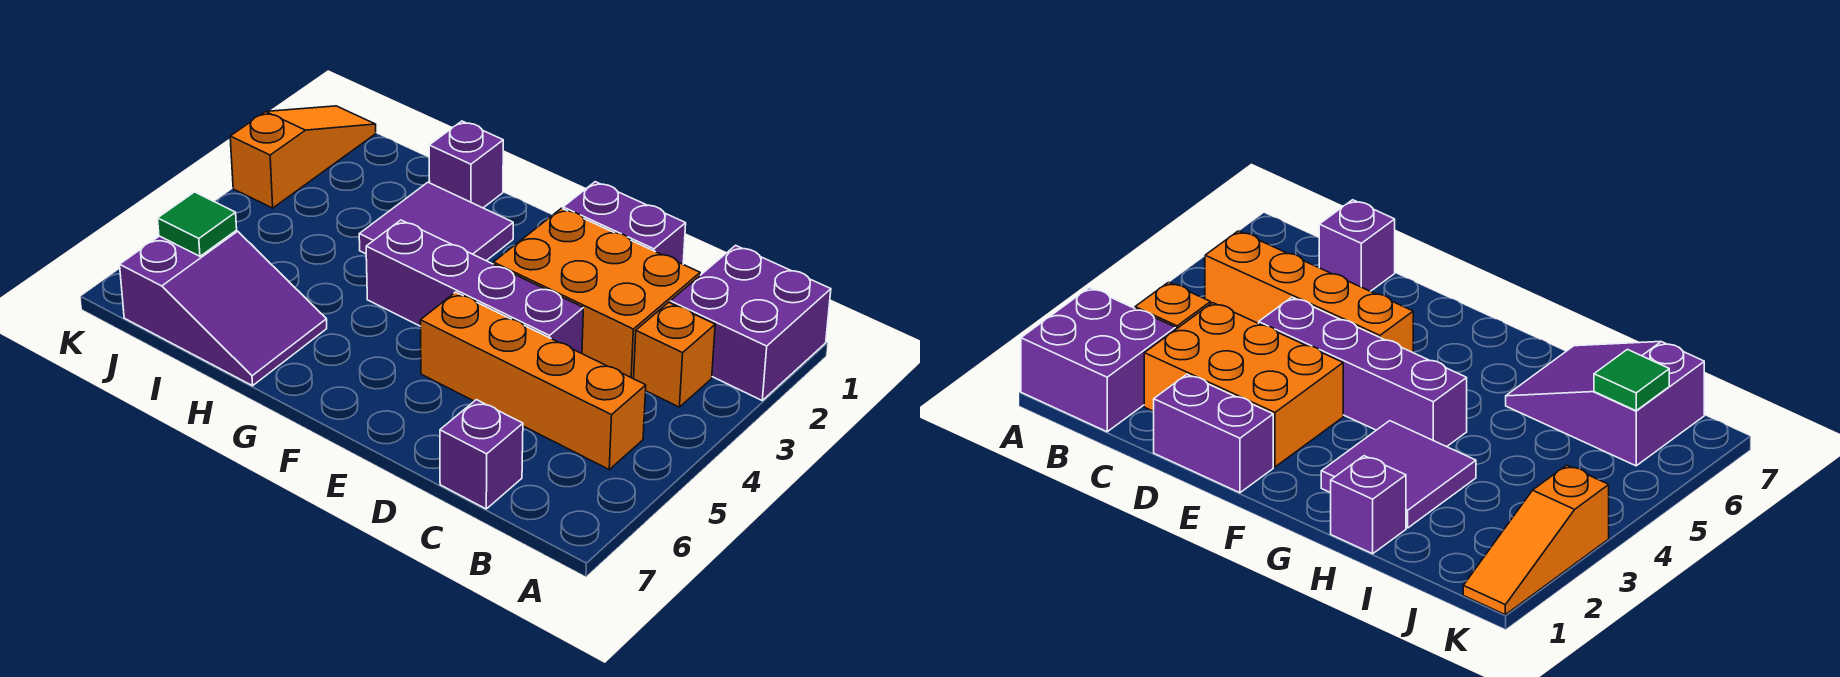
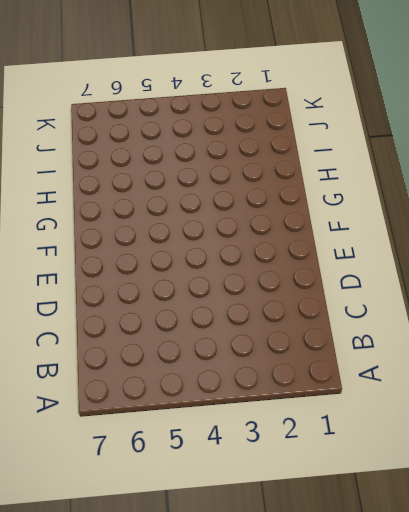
none -> purple brick A1:B2 level 1
none -> orange brick B3 level 1
none -> orange brick B5:E5 level 1

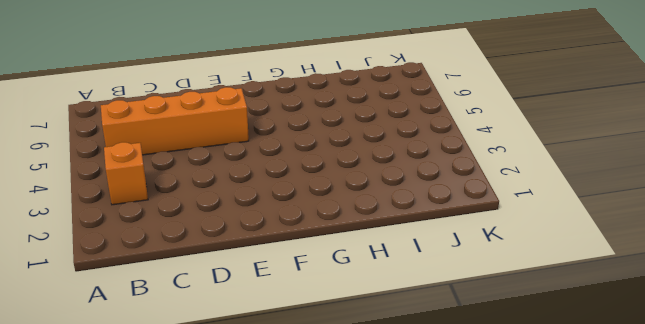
none -> purple brick A1:B2 level 1
none -> orange brick C2:E3 level 1
none -> purple brick C7 level 1

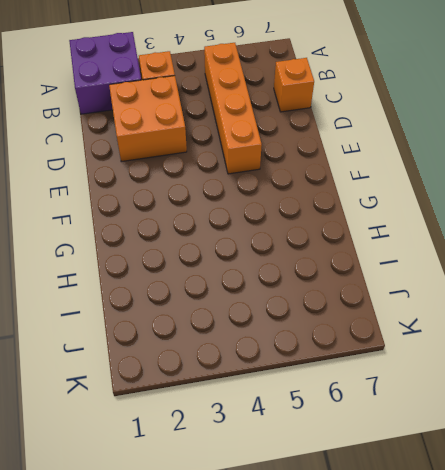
orange brick C2:D3 level 1 -> orange brick C2:E3 level 1
orange brick C7 level 1 -> purple brick C7 level 1
none -> purple brick D1:E1 level 1
none -> purple brick D4:G4 level 1
none -> purple tile G2:H3 level 1

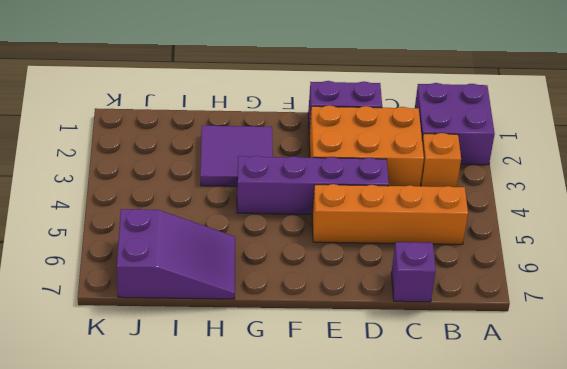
none -> purple brick H1 level 1
none -> orange slope K1:K3 level 1 top 3
none -> green tile J6 level 2

